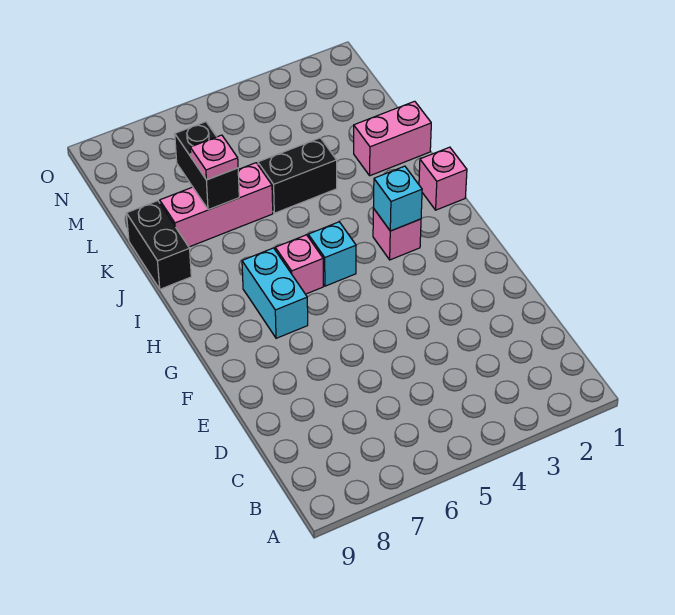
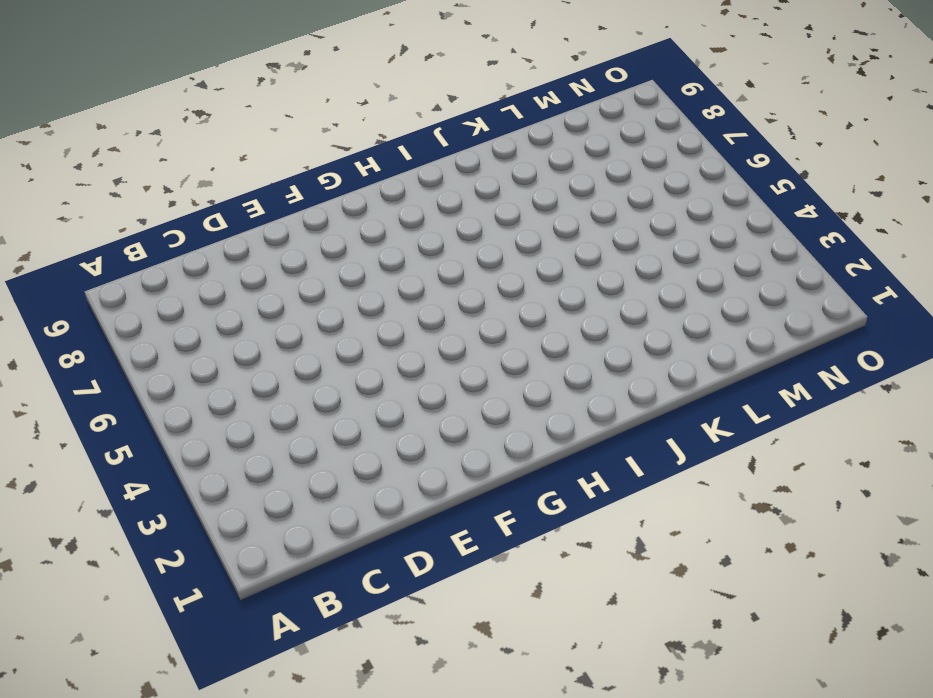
none -> cyan brick G7:H7 level 1
none -> pink brick H3 level 1
none -> cyan brick H5 level 1

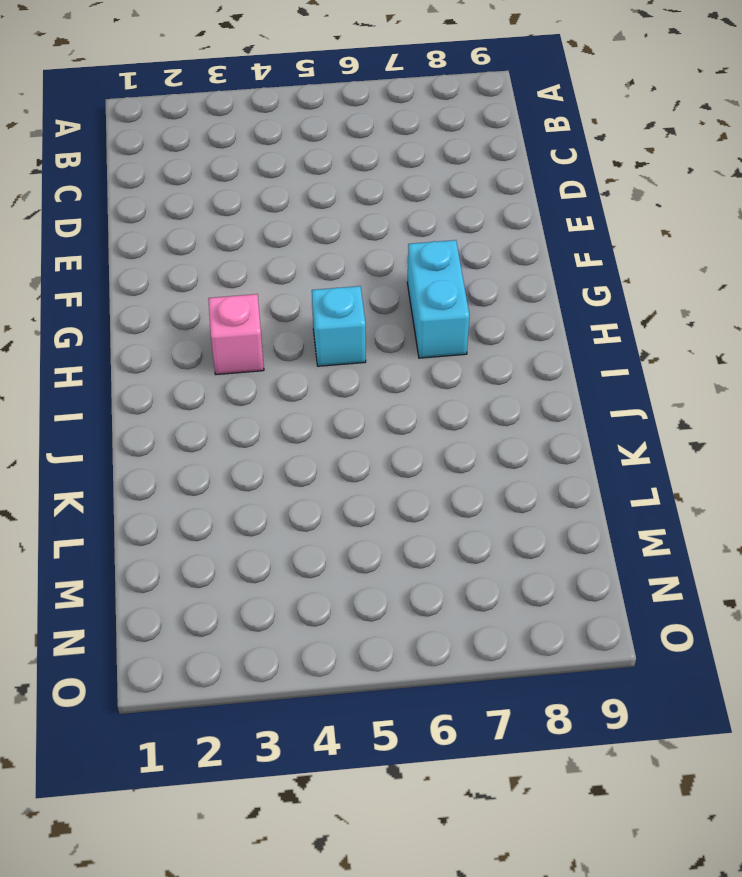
none -> pink brick H6 level 1
none -> pink brick I1 level 1
none -> black brick J9:K9 level 1

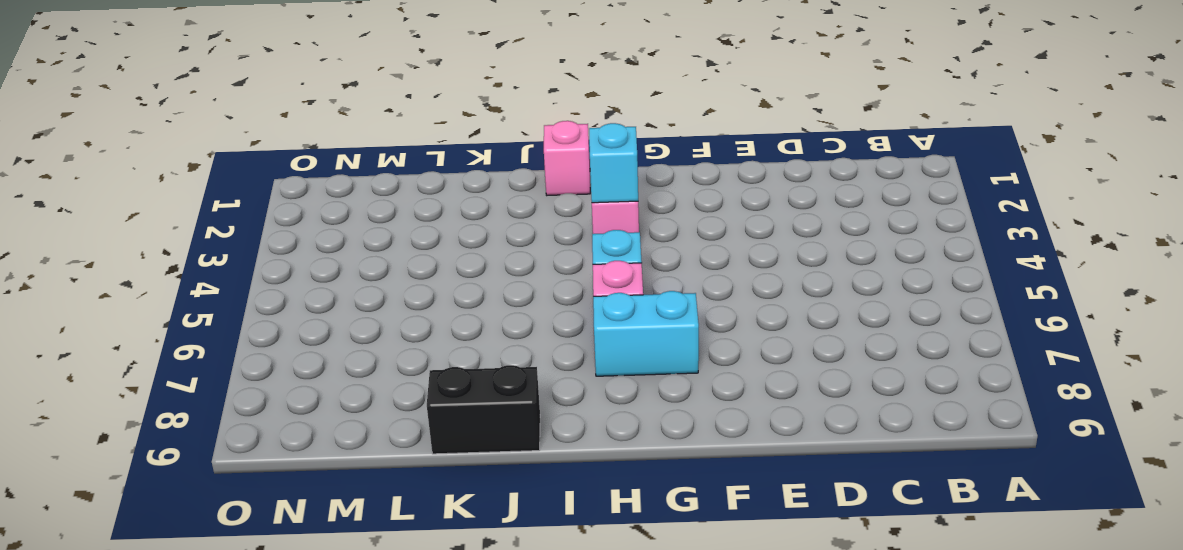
none -> pink brick K1:K2 level 1
none -> black brick K4:K5 level 1
none -> pink brick K6:K8 level 1

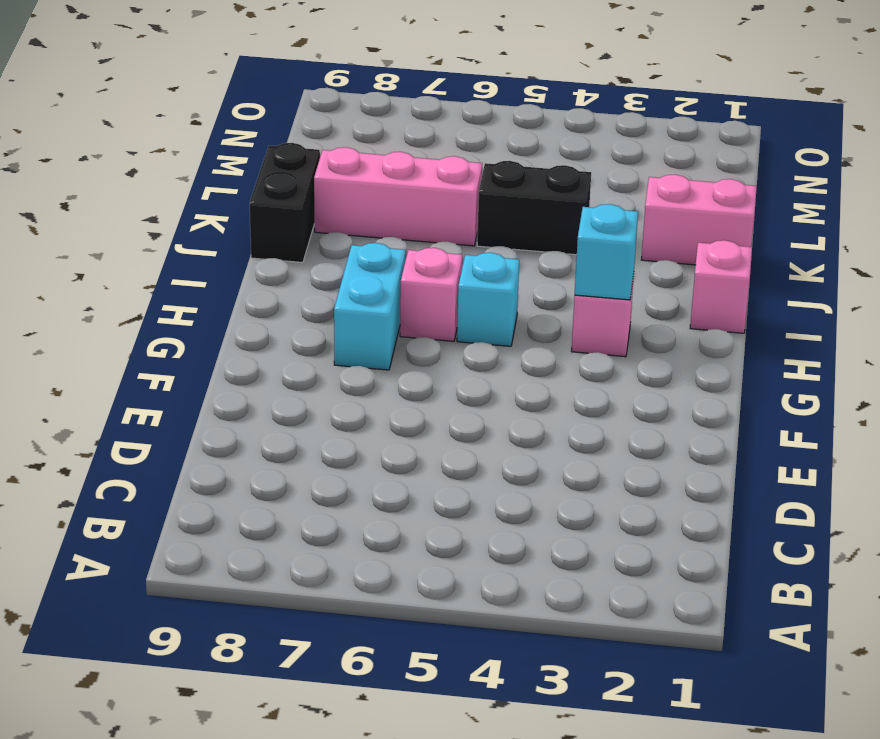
none -> black brick K7:L7 level 2
none -> pink plate K7 level 3

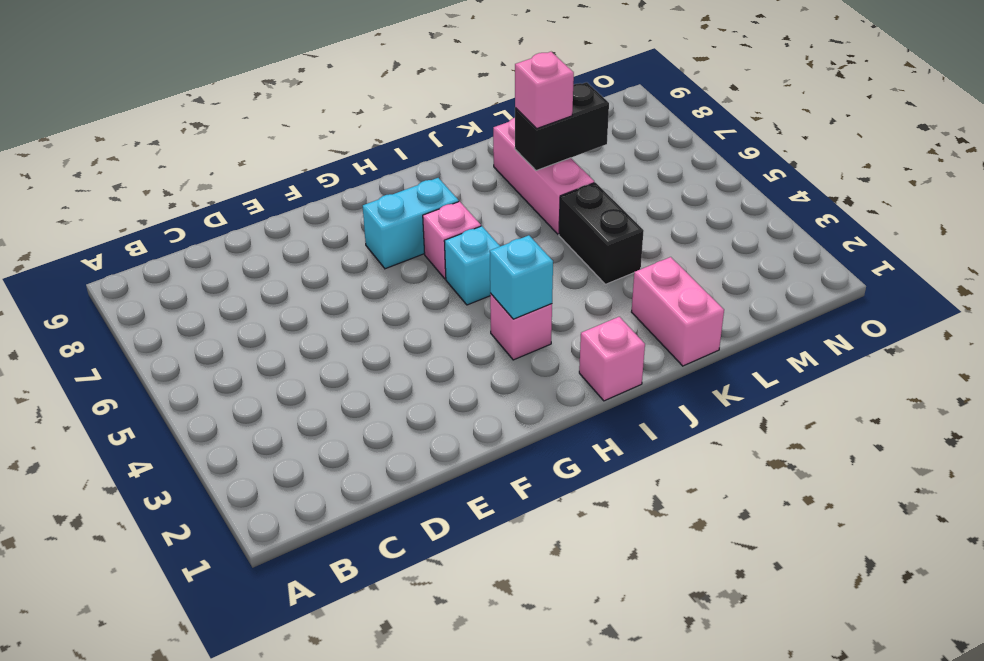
pink brick K7 level 3 -> pink plate K7 level 3
none -> black brick J9:K9 level 1

